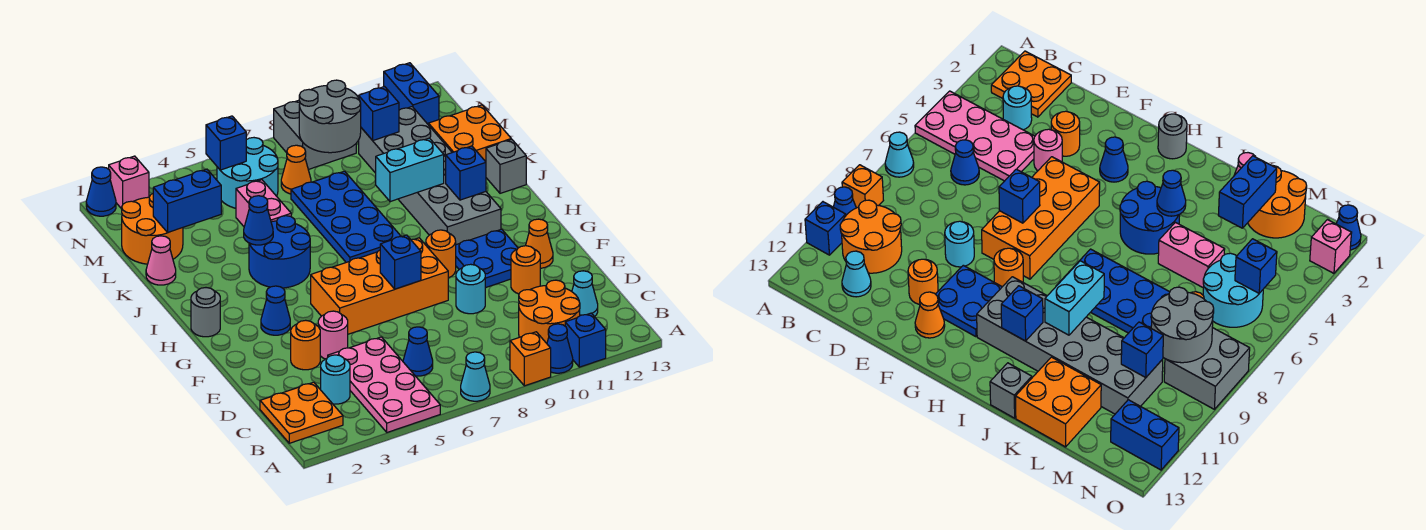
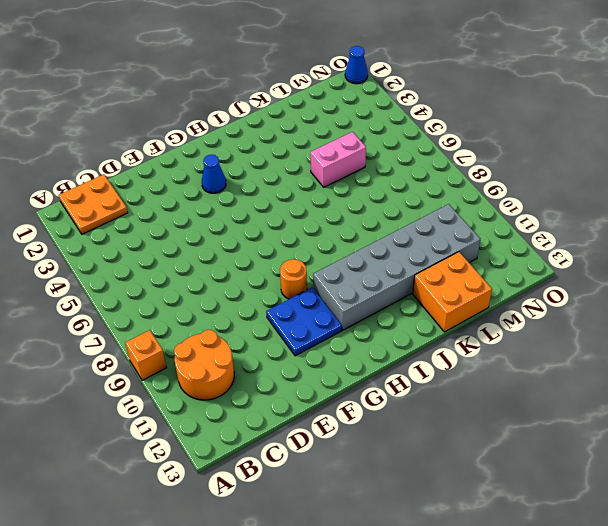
none -> pink plate A4:D5 level 1
none -> cyan cone A7 level 1
none -> blue cone A10 level 1
none -> blue brick A11 level 1

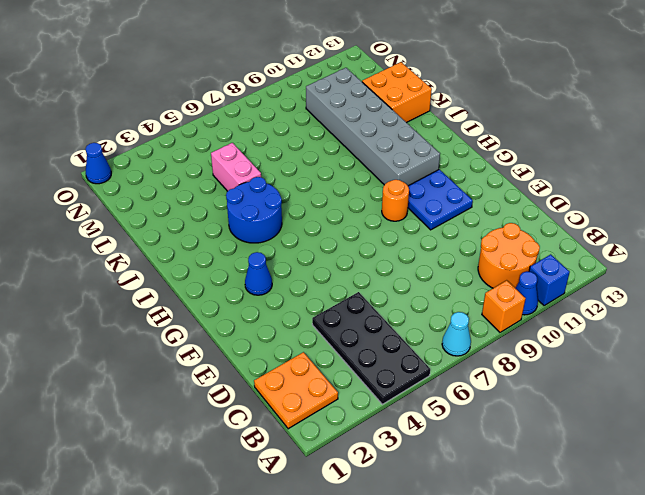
black plate A4:D5 level 1 -> pink plate A4:D5 level 1
none -> cyan round brick C3 level 1
none -> blue cone C6 level 1
none -> cyan cone C12 level 1
none -> orange round brick E3 level 1

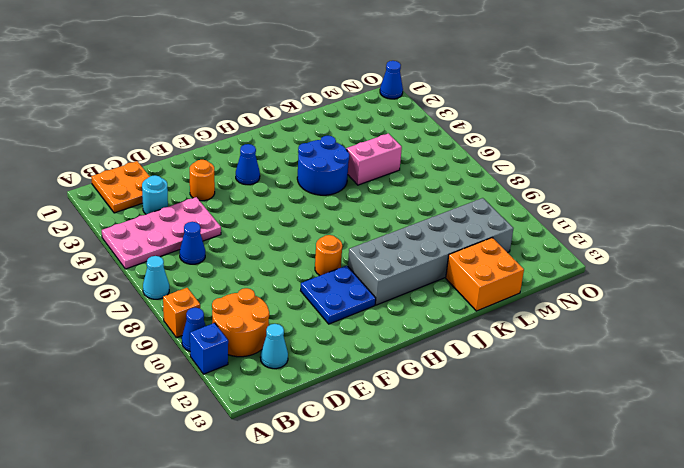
none -> pink round brick E4 level 1
none -> cyan round brick E9 level 1
none -> orange round brick E11 level 1
none -> orange brick F5:G8 level 1

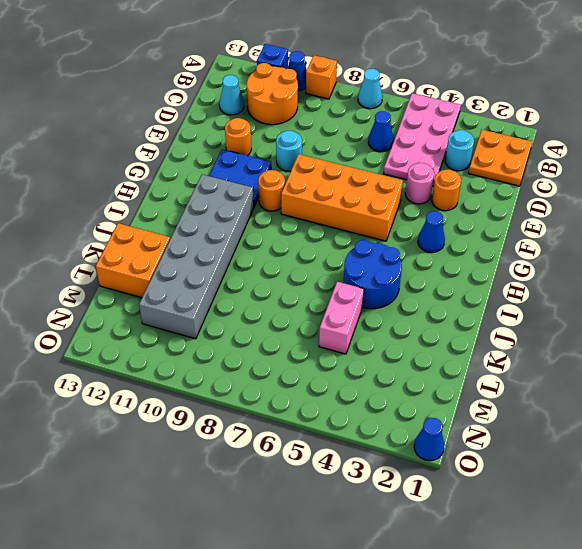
none -> orange cone F12 level 1
none -> grey round brick H1 level 1
none -> blue plate I7:L8 level 1
none -> grey brick J13 level 1

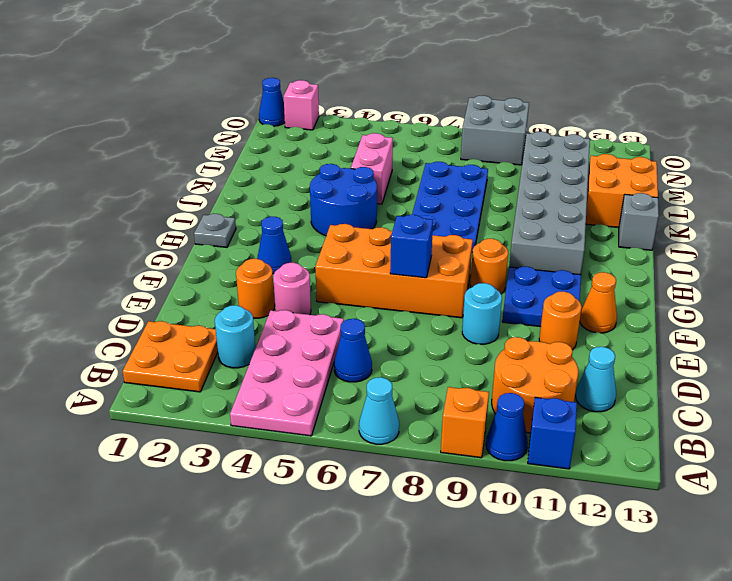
grey plate H1 level 1 -> grey round brick H1 level 1
none -> pink cone K1 level 1
none -> orange round brick L1:M2 level 1
none -> cyan round brick M5:N6 level 1
none -> orange cone M7 level 1

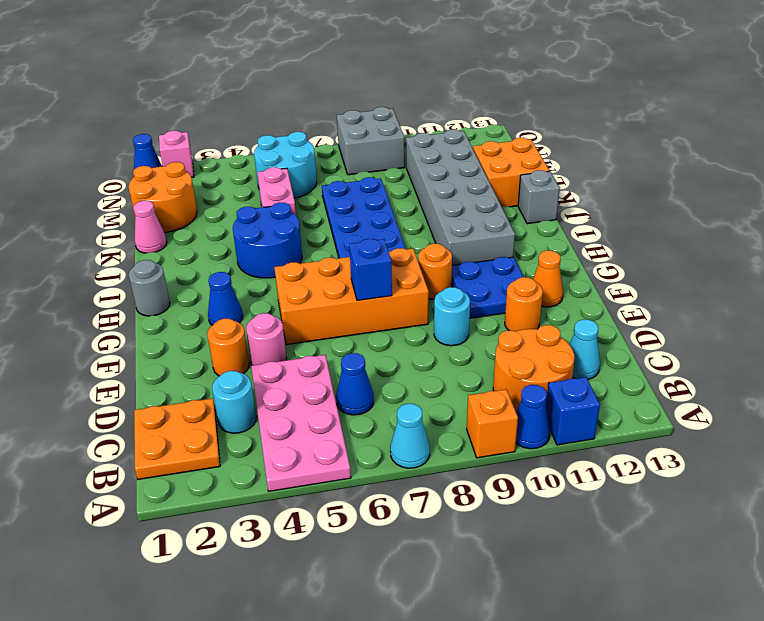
none -> orange cone M7 level 1
none -> blue brick N12:O12 level 1
none -> blue brick I11 level 2
none -> blue cone J4 level 2

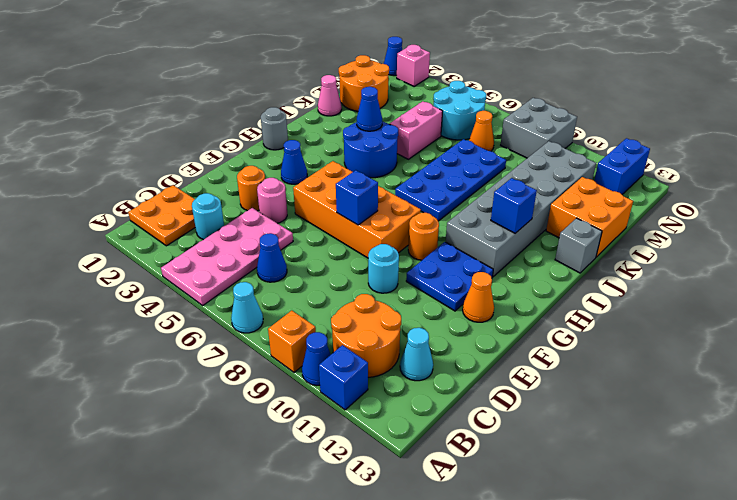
none -> orange round brick E11 level 1
none -> cyan brick J9:J10 level 2
none -> blue brick L2:L3 level 2
none -> grey round brick M8:N9 level 2

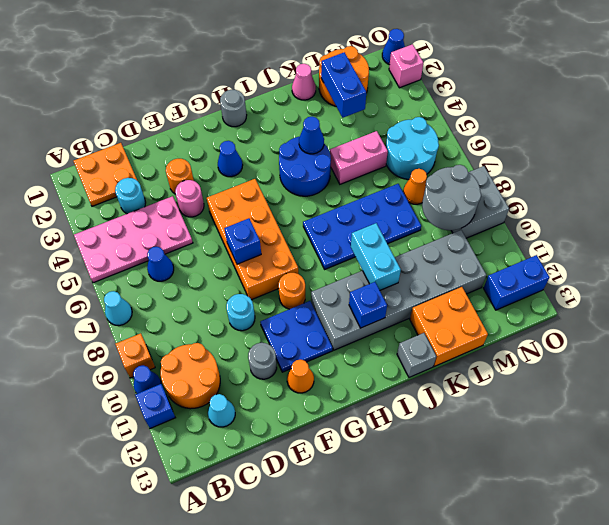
grey round brick E11 level 1 -> orange round brick E11 level 1
none -> blue brick M10 level 2
none -> blue brick N5 level 2

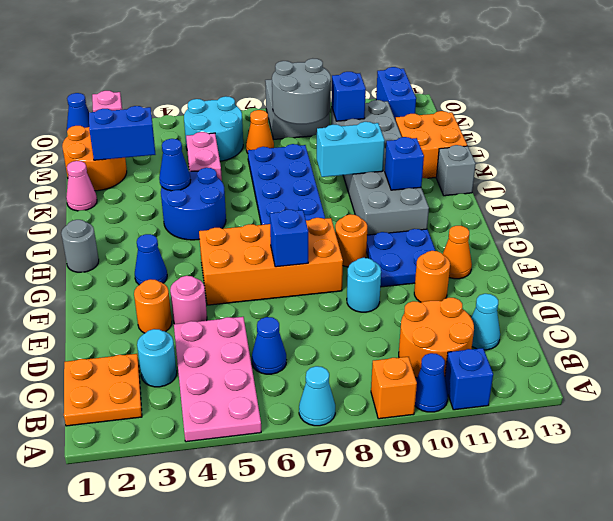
none -> blue brick N5 level 2

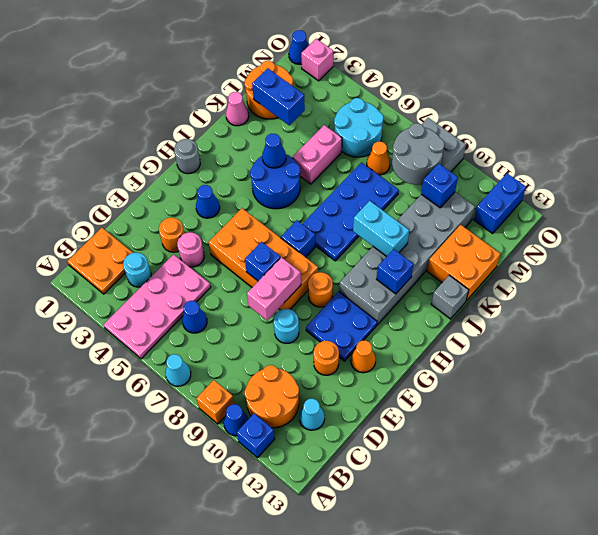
pink brick E8:F8 level 2 -> none
blue brick H7 level 1 -> blue brick N5 level 2

